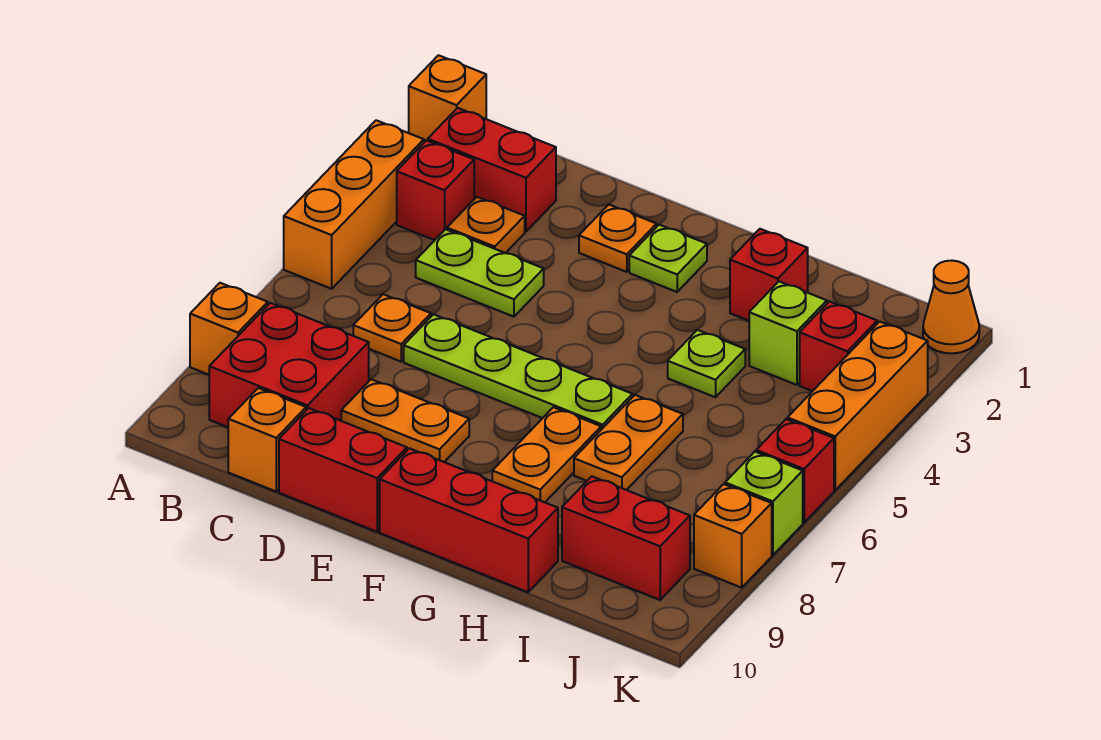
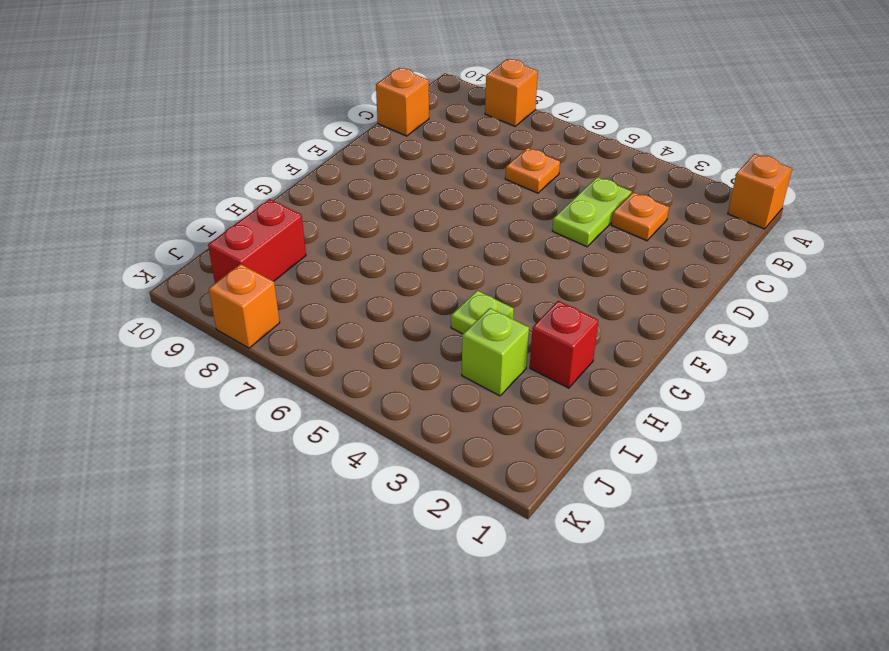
none -> orange brick A3:A5 level 1
none -> red brick B2:C2 level 1
none -> red brick B3 level 1

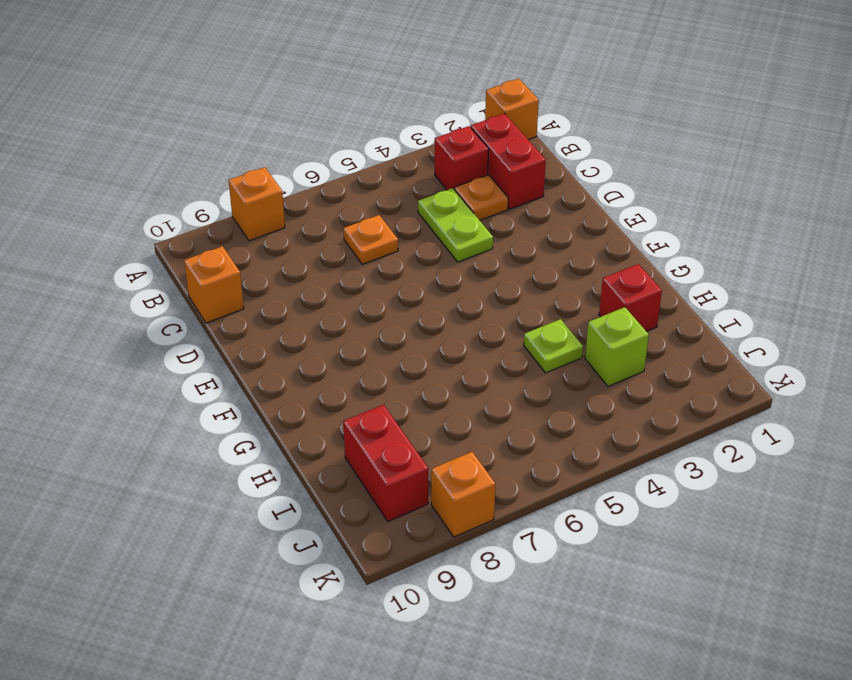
none -> orange brick A3:A5 level 1
none -> red brick B8:C9 level 1
none -> lime plate D6:G6 level 1

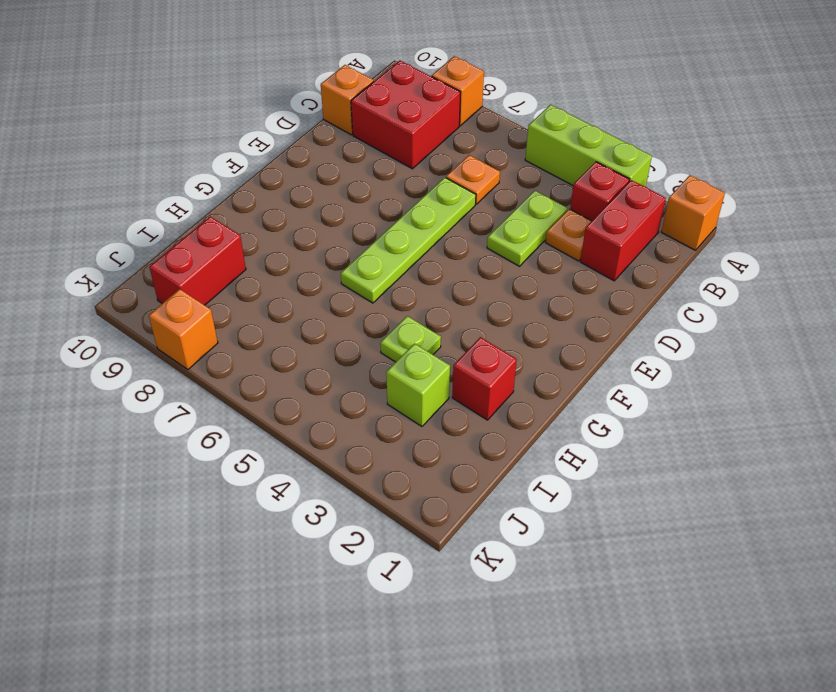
lime brick A3:A5 level 1 -> orange brick A3:A5 level 1
none -> orange plate D8:E8 level 1
none -> red brick D10:E10 level 1
none -> orange plate E2 level 1

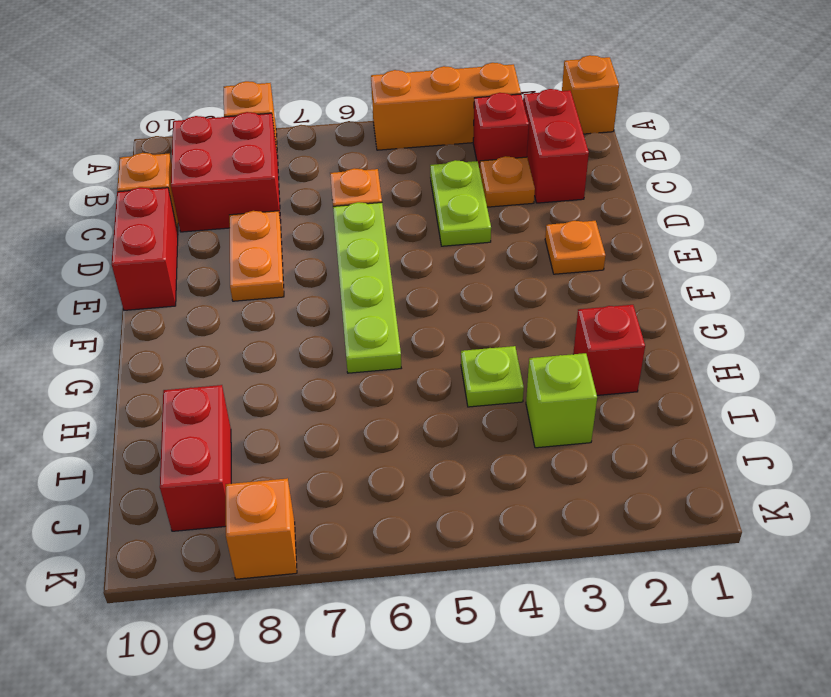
none -> lime plate F2 level 1
none -> red brick F10:H10 level 1
none -> orange plate G7:G8 level 1

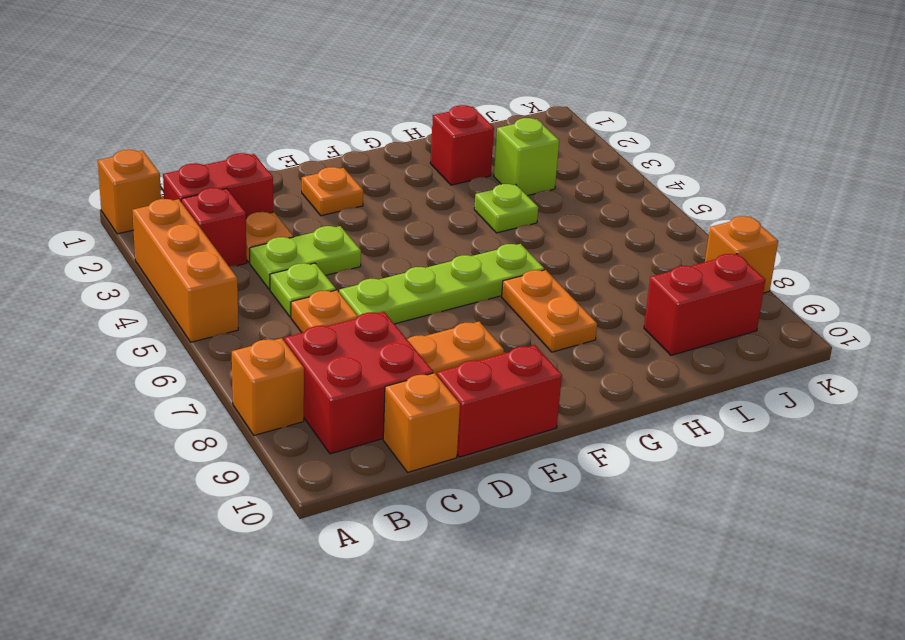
lime plate C5 level 1 -> lime plate F2 level 1
none -> red brick F10:H10 level 1
none -> orange plate H6:H7 level 1
none -> red brick J3 level 1

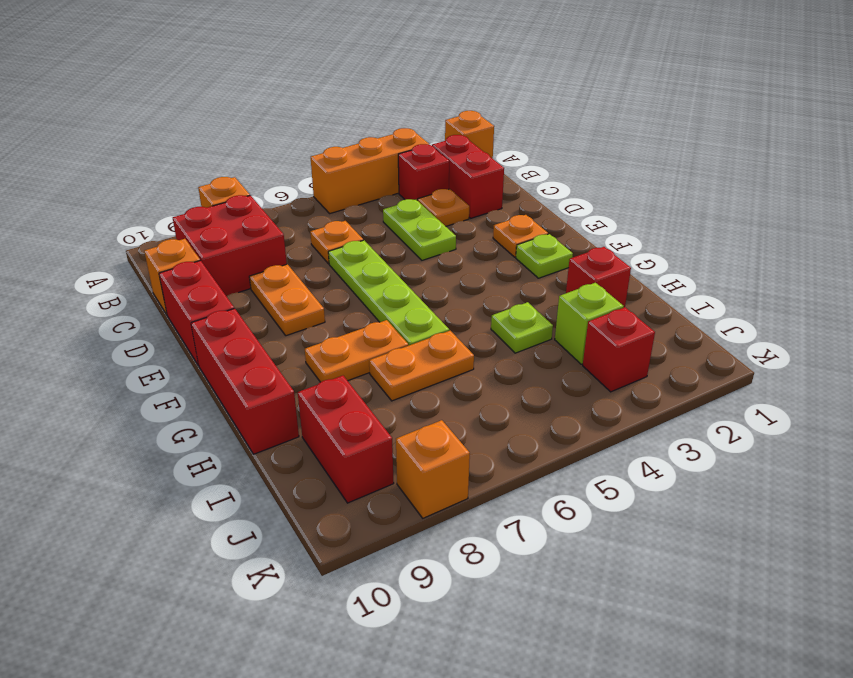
none -> orange cone K1 level 1
none -> orange brick K3:K5 level 1
none -> red brick K6 level 1

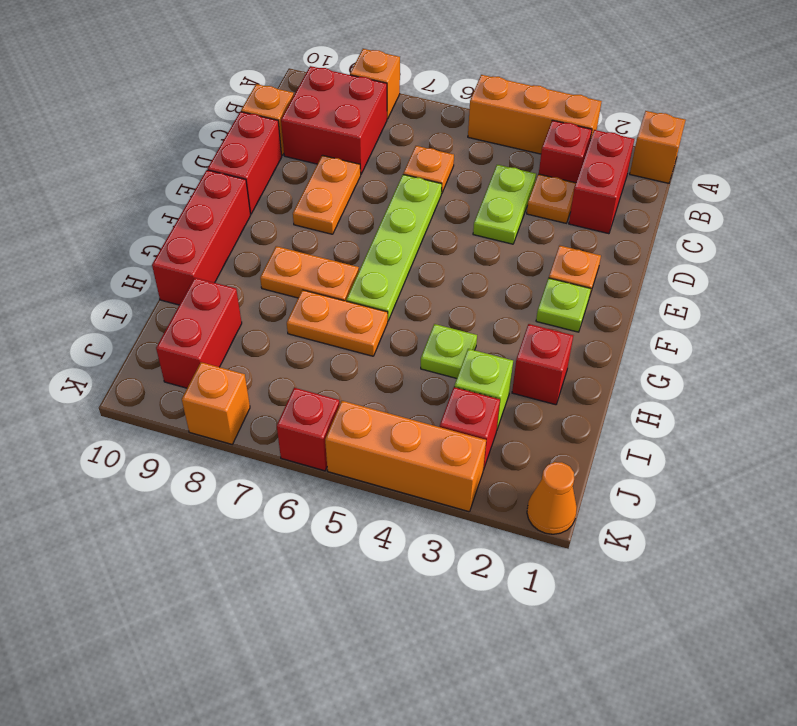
none -> lime brick K7 level 1

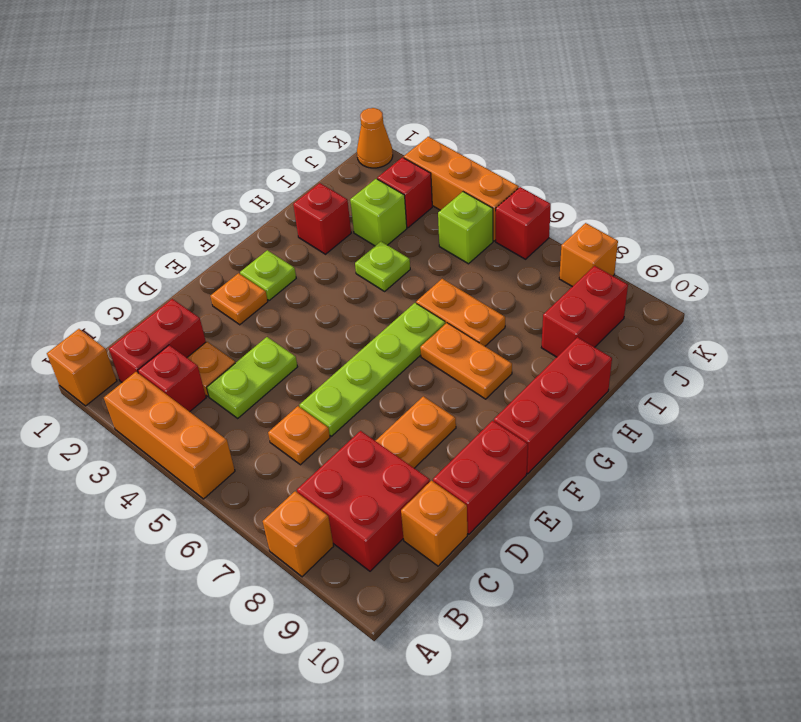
lime brick J5 level 1 -> lime brick K7 level 1

